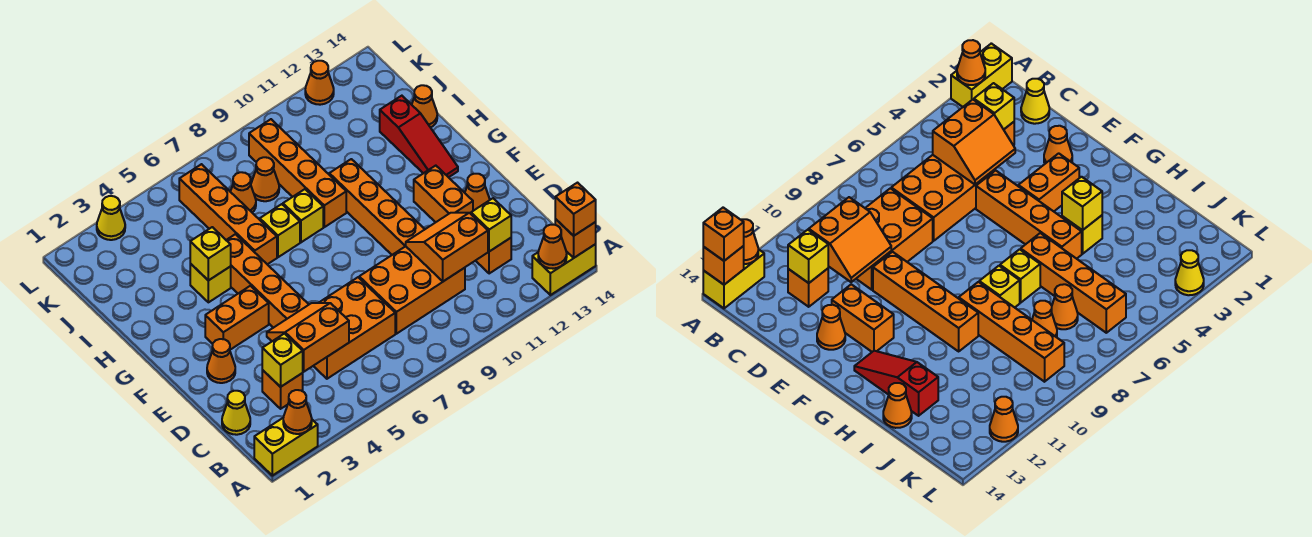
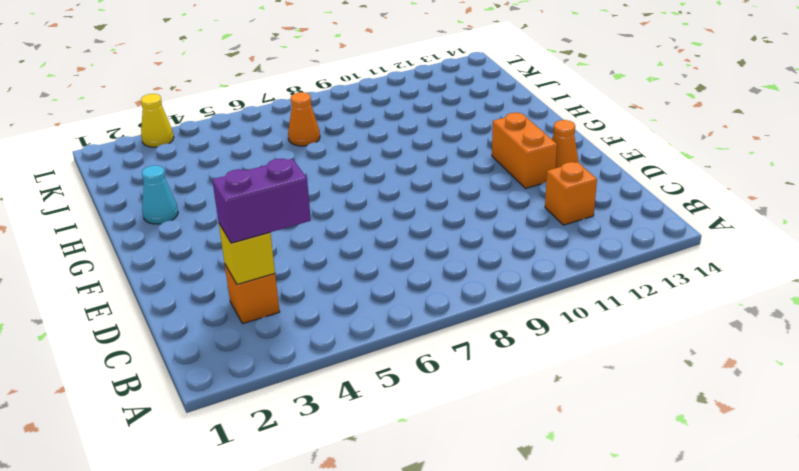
purple brick C3:C4 level 3 -> none
cyan cone H2 level 1 -> none
none -> yellow brick A1:A2 level 1
none -> yellow brick A13:A14 level 1
none -> yellow cone C1 level 1
none -> orange brick C5:D7 level 1

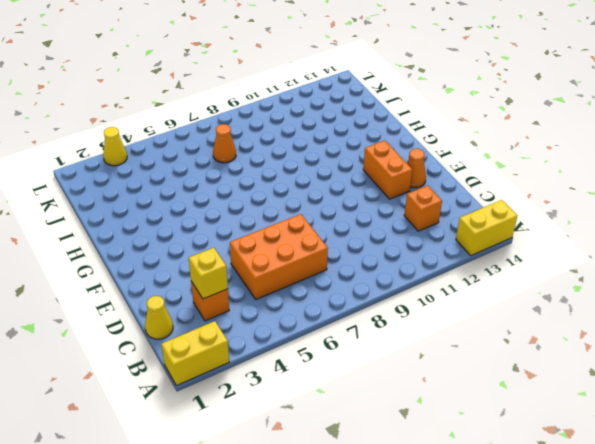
none -> orange brick C8:D10 level 1
none -> orange cone E2 level 1
none -> orange brick E5:H5 level 1
none -> orange brick E10:H10 level 1

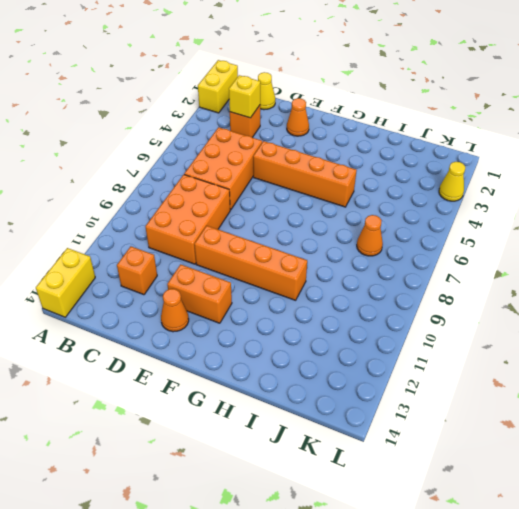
none -> orange brick F3:F4 level 1
none -> red slope G13:I13 level 1 top I
none -> yellow brick H4 level 1
none -> orange brick H6:K6 level 1

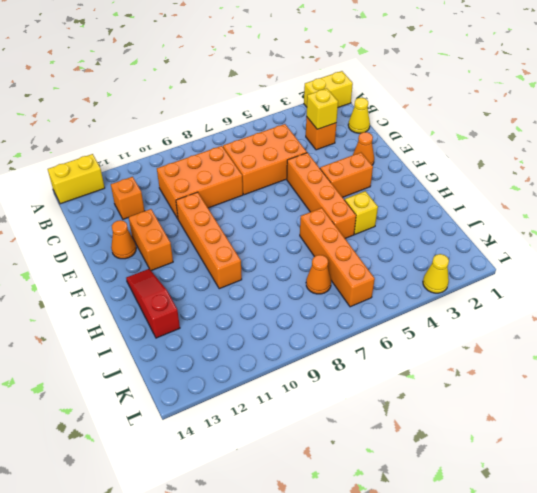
none -> yellow brick H7 level 1
none -> yellow brick H8 level 1
none -> orange brick H9:K9 level 1
none -> orange cone I14 level 1

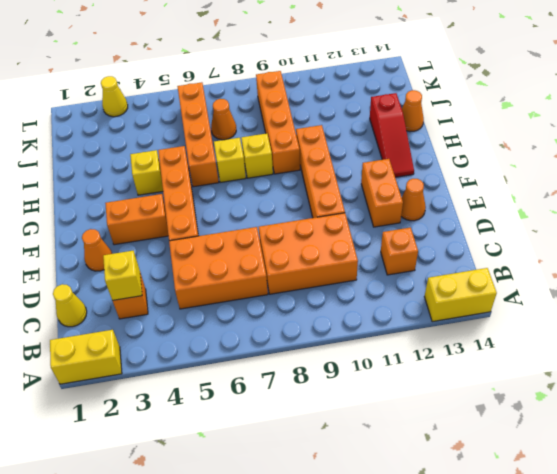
none -> orange cone J8 level 1
none -> orange cone L12 level 1
none -> orange cone A2 level 2
none -> orange cone A13 level 2

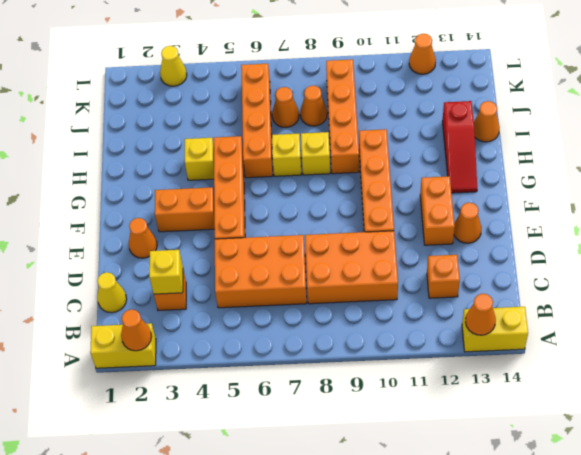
none -> orange brick A14 level 2
none -> orange slope C4:D5 level 2 top C
none -> orange slope C10:D11 level 2 top C
none -> yellow brick C12 level 2

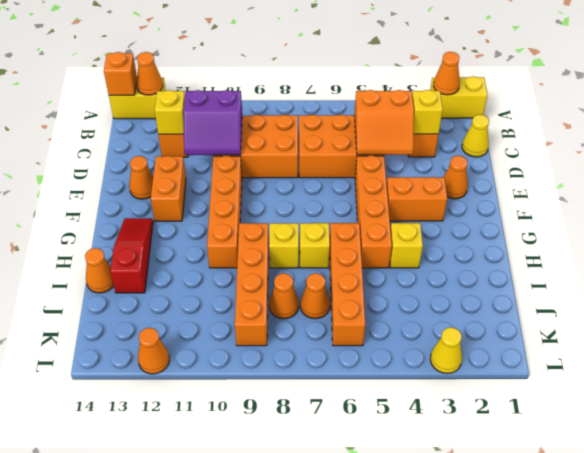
purple slope C10:D11 level 2 top C -> orange slope C10:D11 level 2 top C
none -> yellow brick H4 level 2
none -> orange brick A14 level 3

